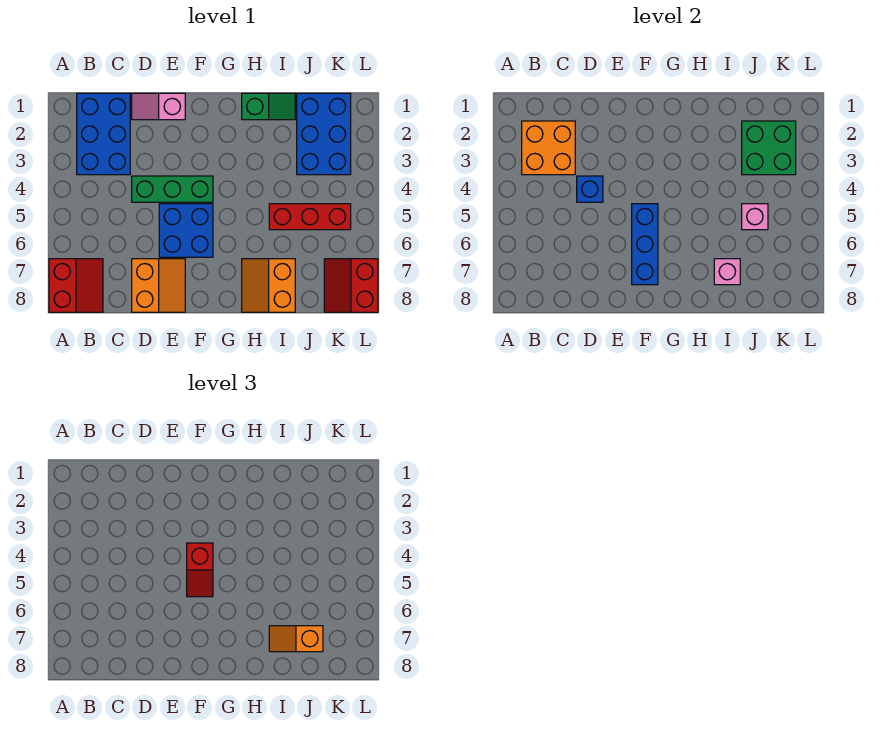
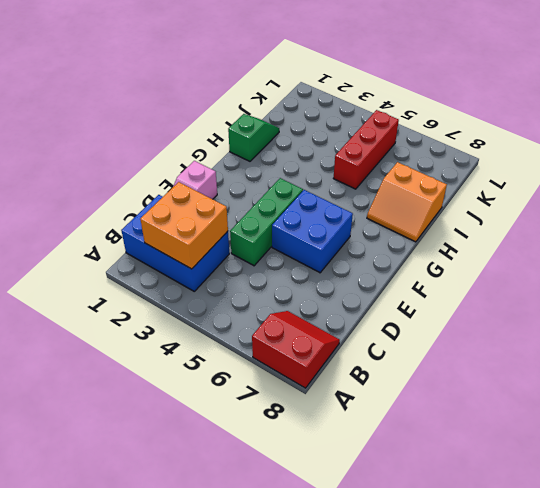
none -> orange slope D7:E8 level 1 top D
none -> blue brick J1:K3 level 1
none -> red slope K7:L8 level 1 top L

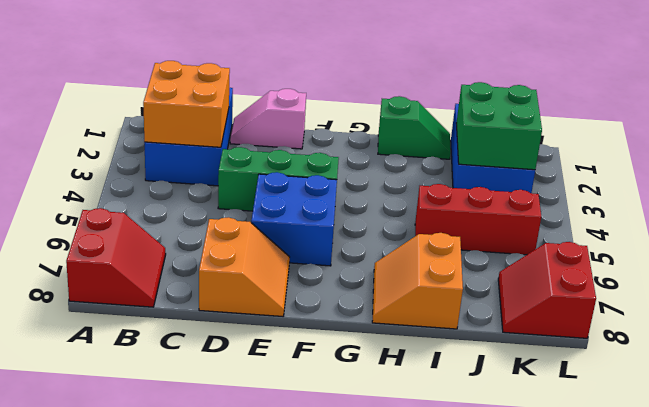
none -> blue brick D4 level 2
none -> blue brick F5:F7 level 2
none -> pink brick I7 level 2

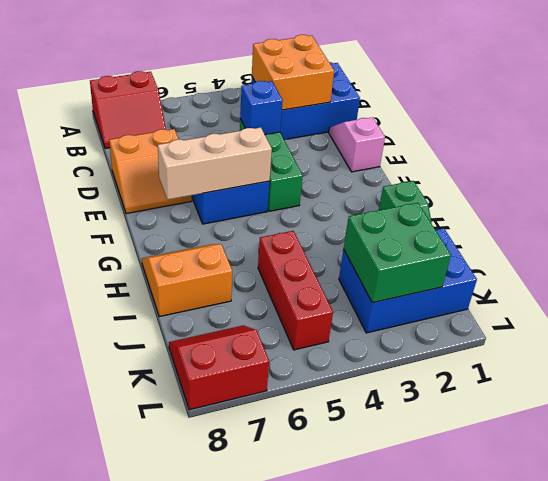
tan brick F5:F7 level 2 -> blue brick F5:F7 level 2
none -> pink brick I7 level 2
none -> pink brick J5 level 2
none -> red slope F4:F5 level 3 top 4

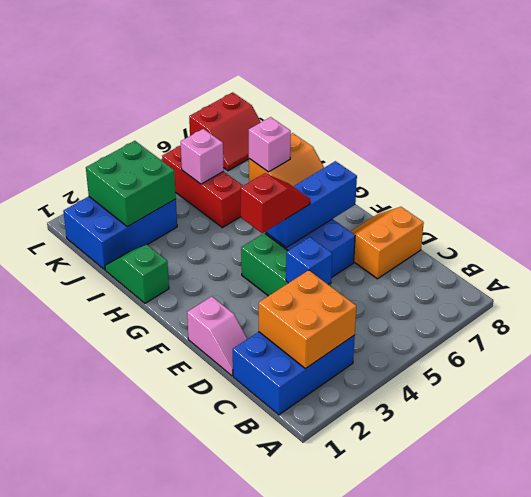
none -> red slope A7:B8 level 1 top A
none -> orange slope I7:J7 level 3 top J

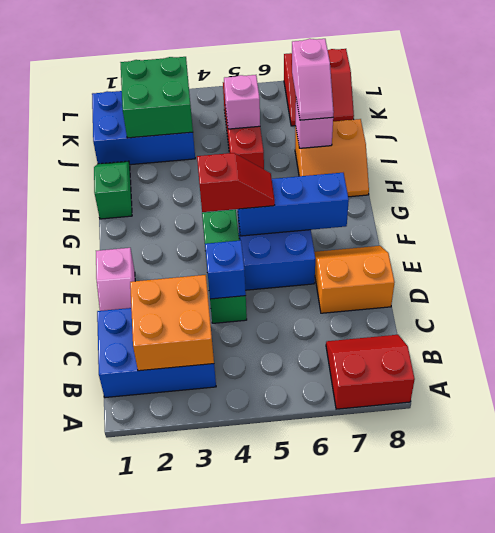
pink slope I7:J7 level 3 top J -> orange slope I7:J7 level 3 top J

